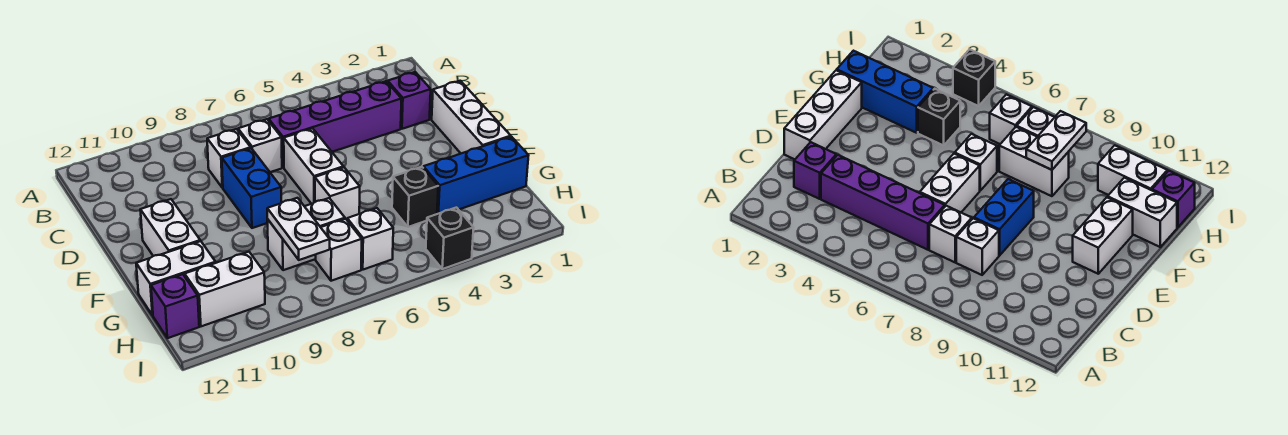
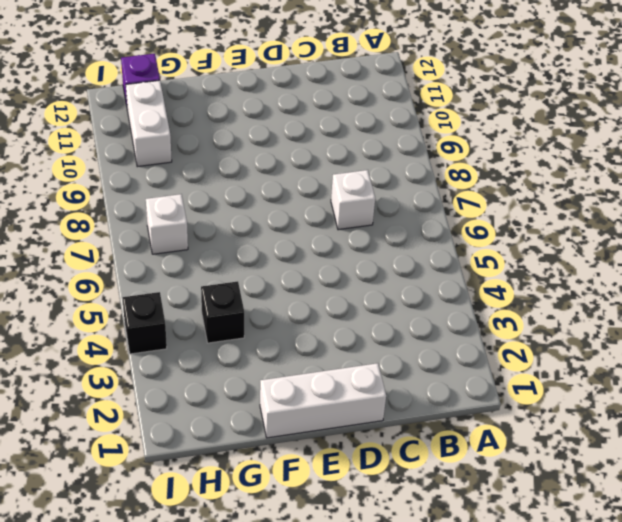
none -> purple brick C2 level 1
none -> purple brick C3:C6 level 1
none -> white brick C8 level 1

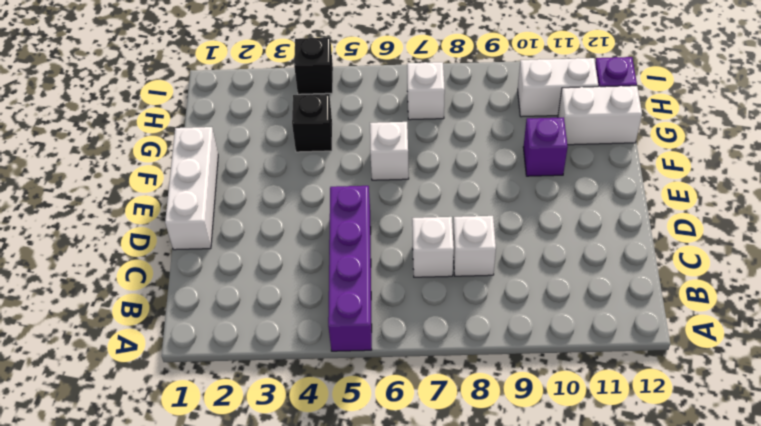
purple brick A5:D5 level 1 -> purple brick C3:C6 level 1
purple brick F10 level 1 -> purple brick C2 level 1
none -> white brick D6:E6 level 1
none -> blue brick D8:E8 level 1
none -> white brick E11:F11 level 1

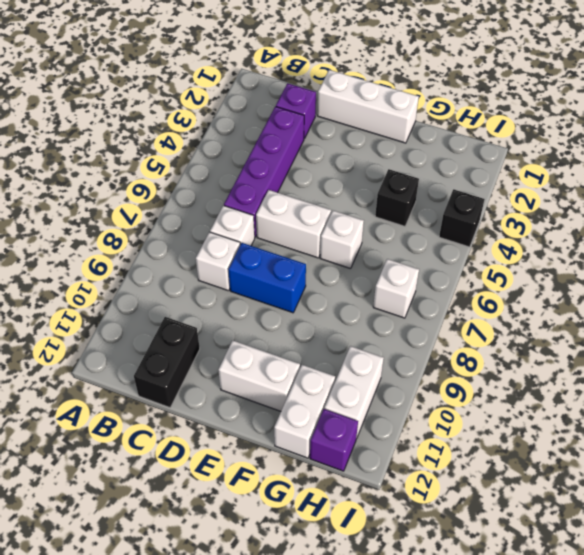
black brick C11:C12 level 1 -> none
none -> blue brick G1:G3 level 1
none -> white brick G7:G8 level 1
none -> white brick H6 level 1

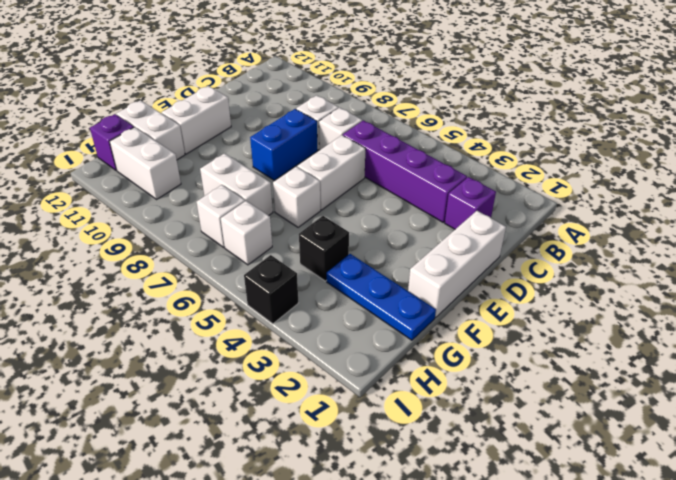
blue plate G1:G3 level 1 -> blue brick G1:G3 level 1
none -> white plate G8:H8 level 2

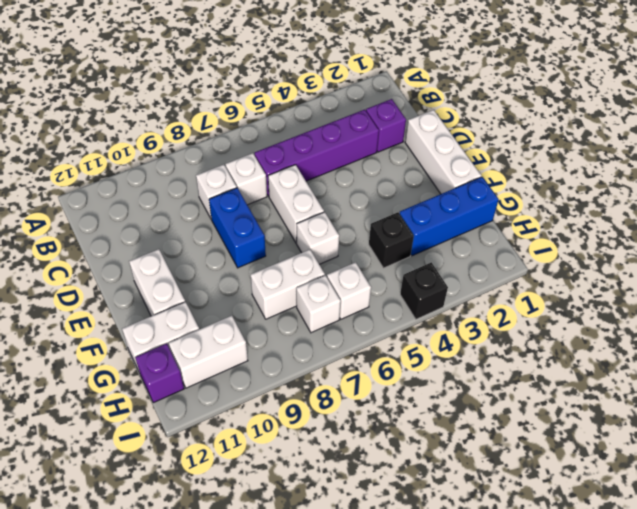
none -> white plate G8:H8 level 2

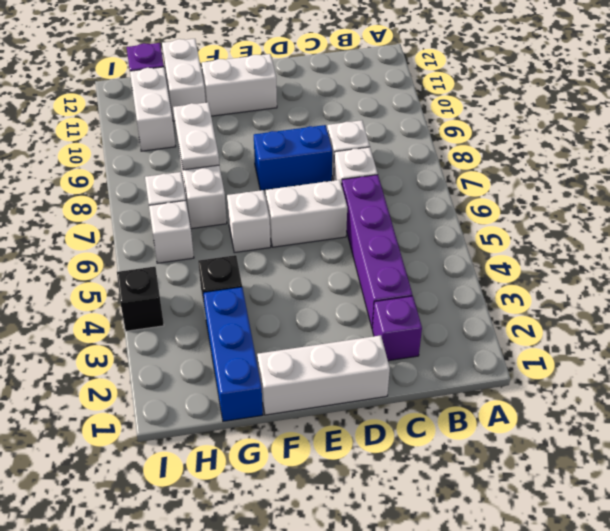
white plate G8:G9 level 2 -> white plate G8:H8 level 2

